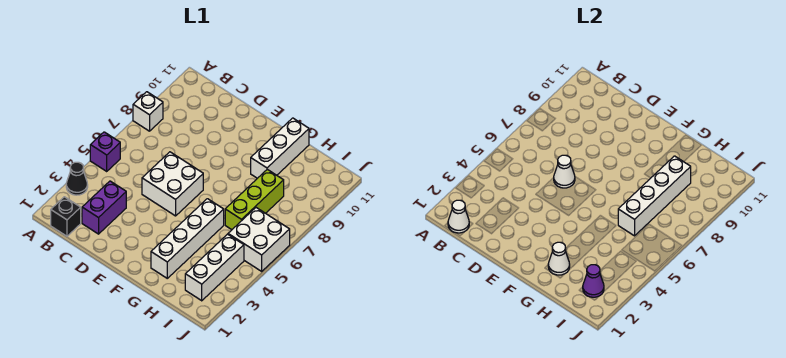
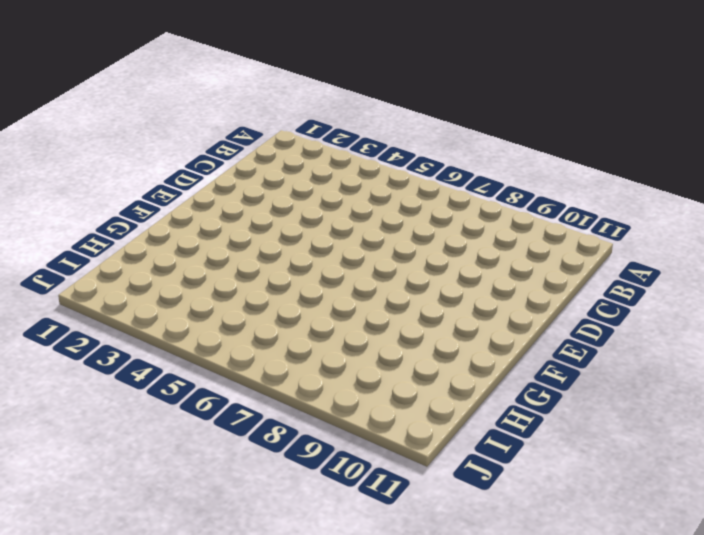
none -> black cone A3 level 1
none -> purple brick A5 level 1
none -> white brick A8 level 1

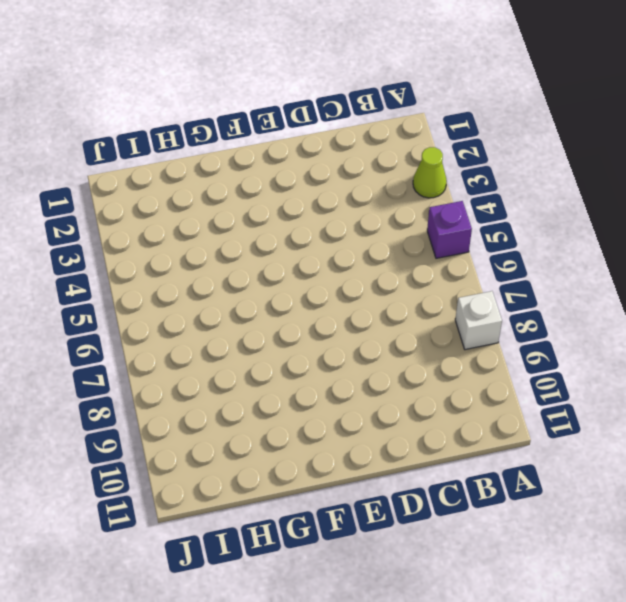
lime cone A3 level 1 -> black cone A3 level 1
none -> black brick B1 level 1
none -> purple brick C2:C3 level 1
none -> white brick D5:E6 level 1

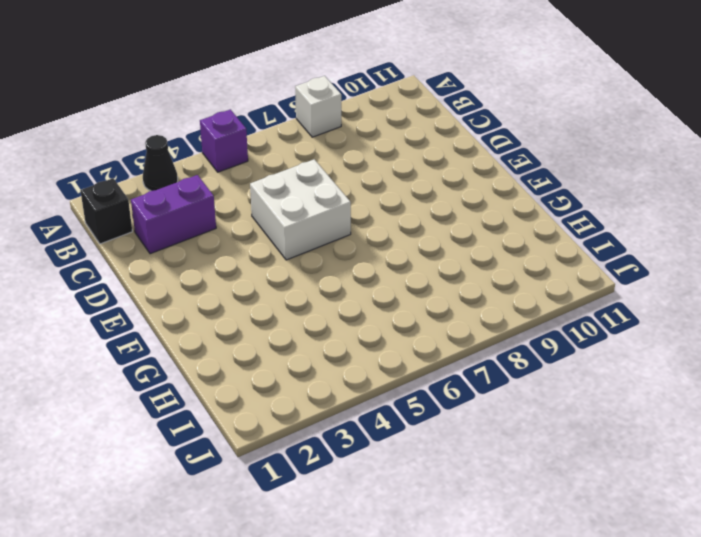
none -> white brick G2:G5 level 1
none -> white brick G9:G11 level 1
none -> lime brick H6:H8 level 1

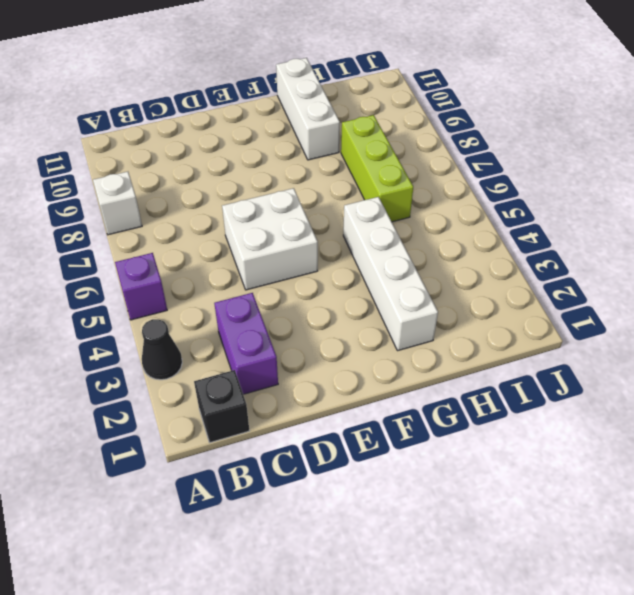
none -> white brick I2:I4 level 1
none -> white brick I5:J6 level 1
none -> white cone B1 level 2

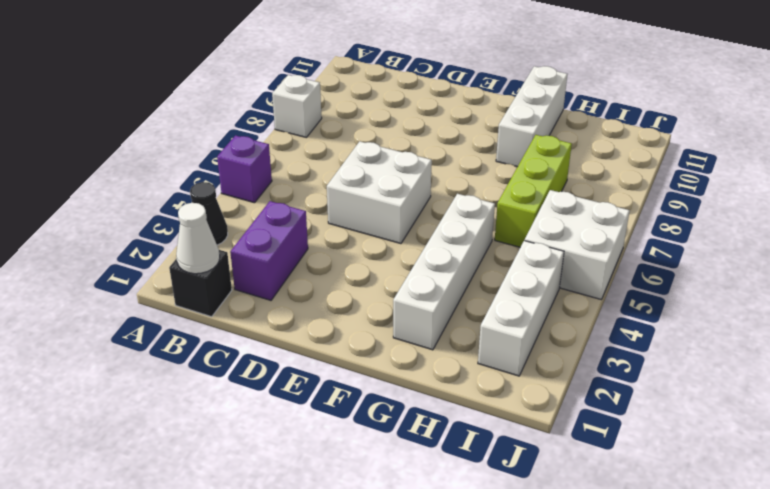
none -> white cone D6 level 2
none -> white cone G2 level 2
none -> white brick H6:H9 level 2

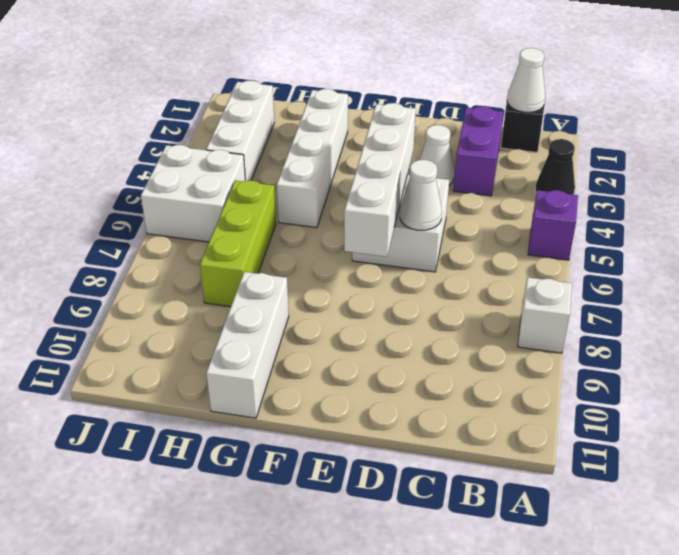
white cone D3 level 1 -> white cone G2 level 2
white brick E4:E7 level 2 -> white brick H6:H9 level 2
none -> purple cone I2 level 2

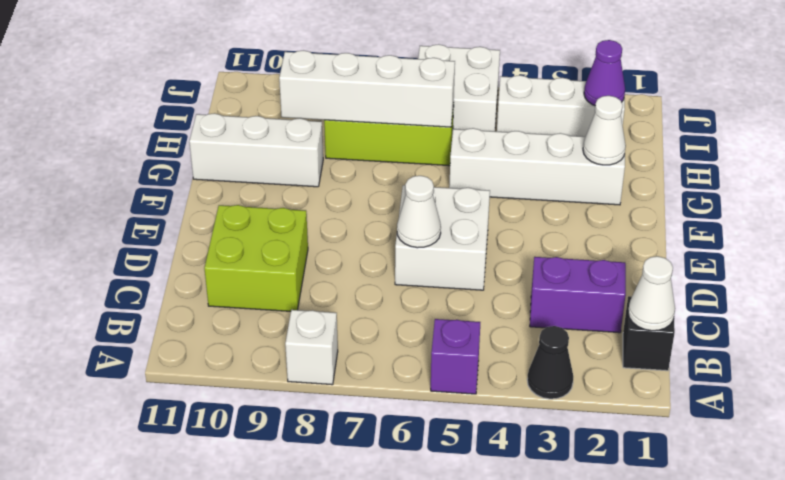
lime brick C9:D10 level 1 -> none

